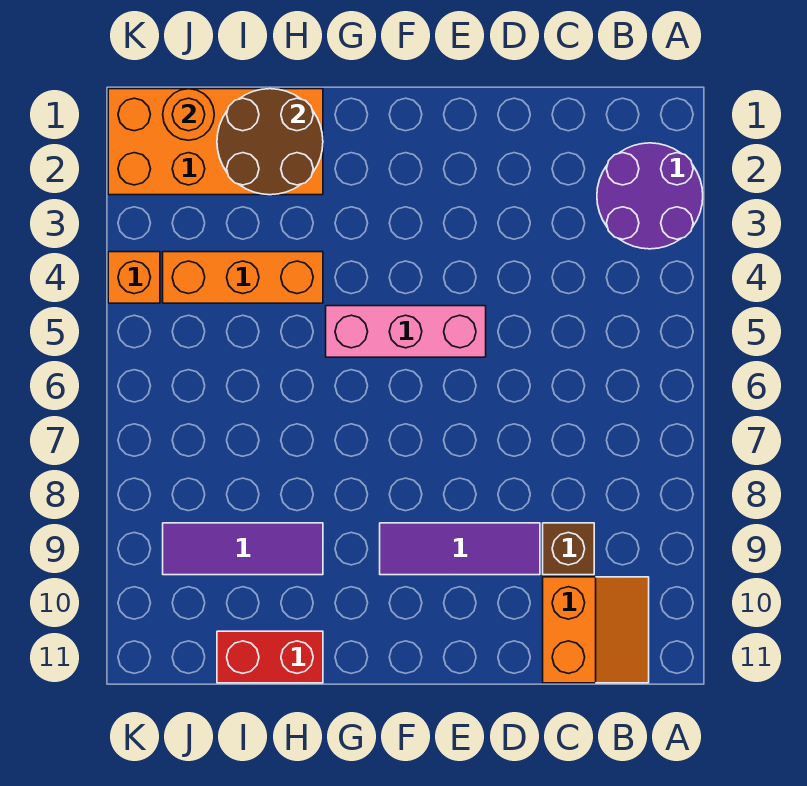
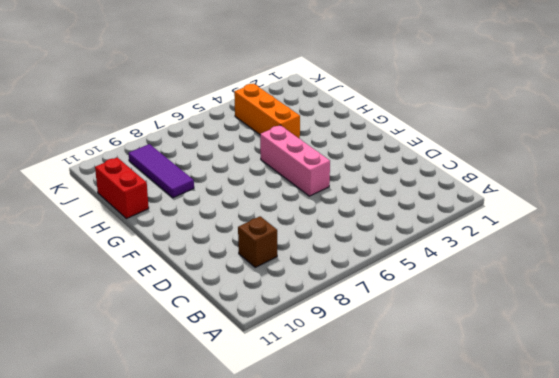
none -> purple round brick A2:B3 level 1
none -> orange slope B10:C11 level 1 top C
none -> purple tile D9:F9 level 1

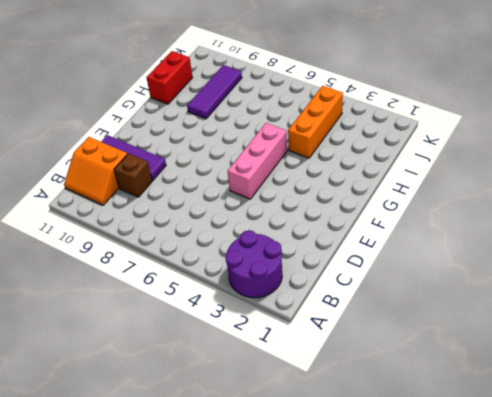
purple tile D9:D11 level 1 -> purple tile D9:F9 level 1
none -> orange brick H1:K2 level 1
none -> orange brick K4 level 1
none -> brown round brick H1:I2 level 2

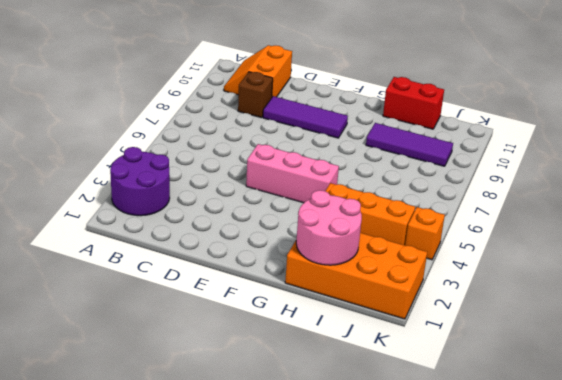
pink round brick H1:I2 level 2 -> brown round brick H1:I2 level 2
none -> orange round brick J1 level 2

